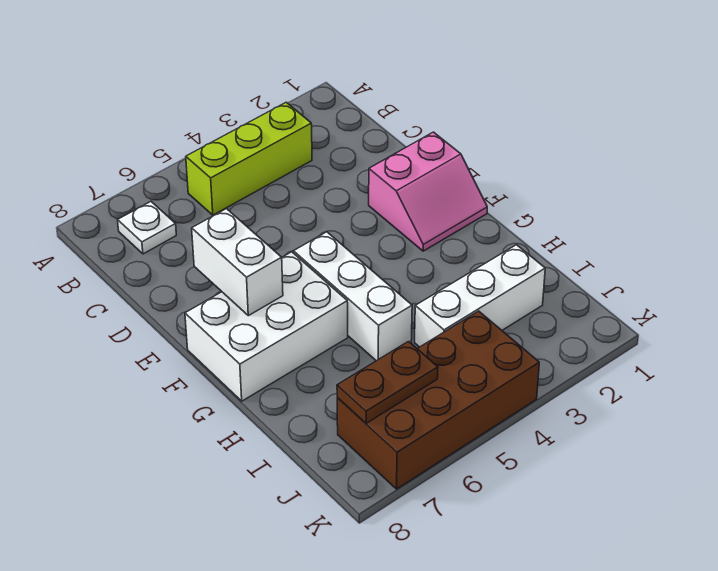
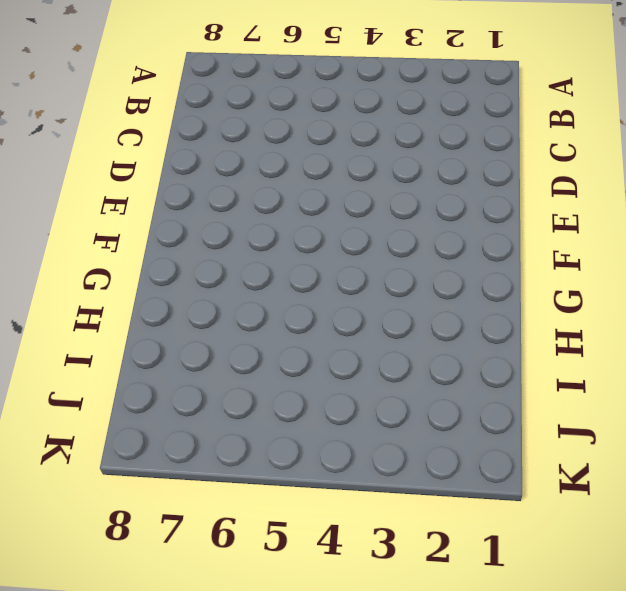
none -> lime brick B3:B5 level 1
none -> white plate B7 level 1

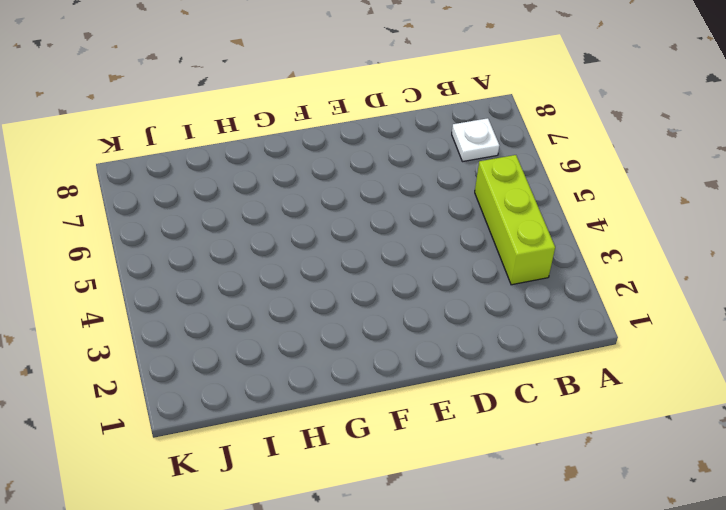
none -> pink slope E1:F2 level 1 top E
none -> white brick F5:H5 level 1

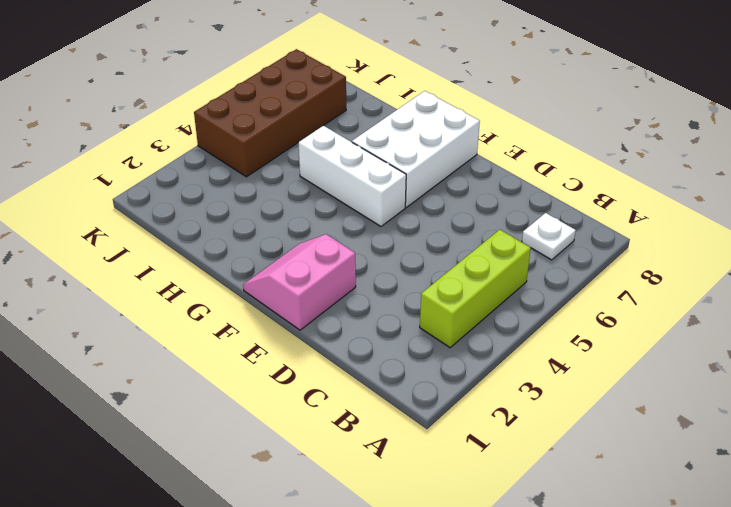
none -> white brick I2:I4 level 1
none -> white brick E7:F7 level 2

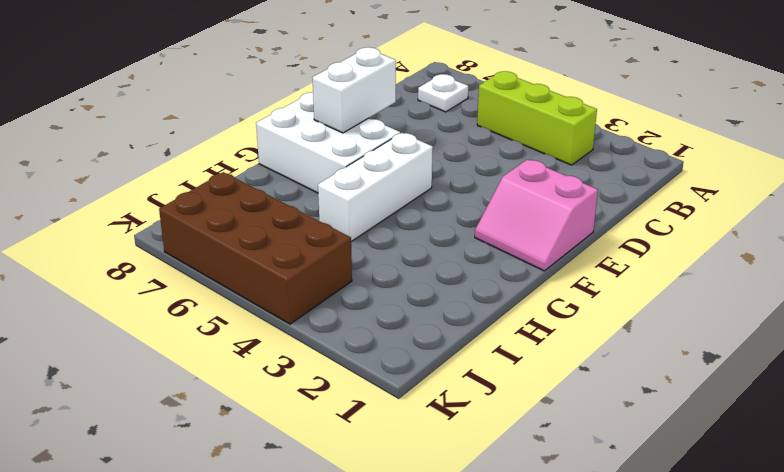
none -> white brick I2:I4 level 1
none -> brown plate J6:J7 level 2

